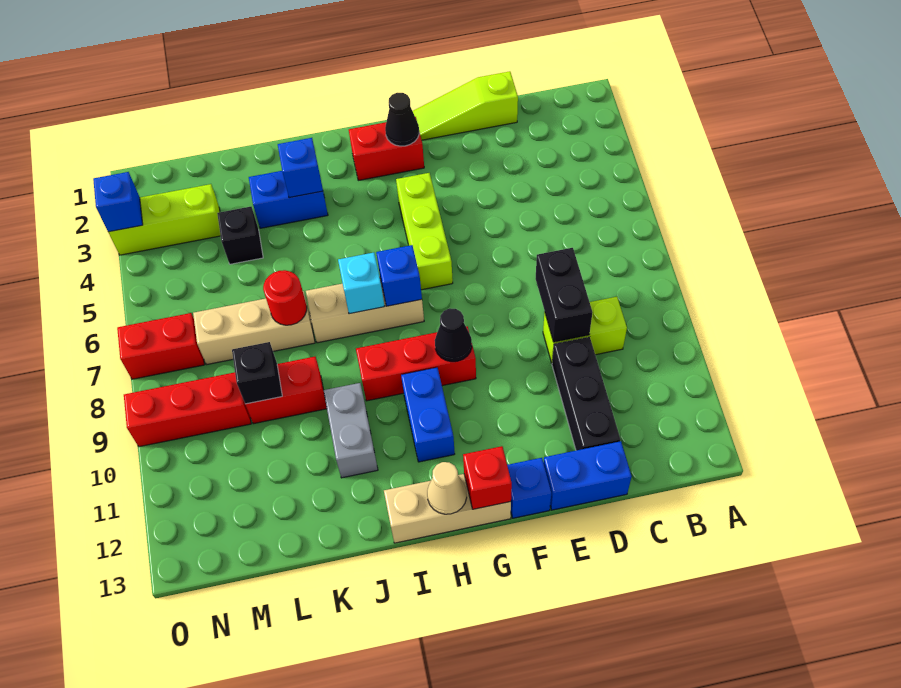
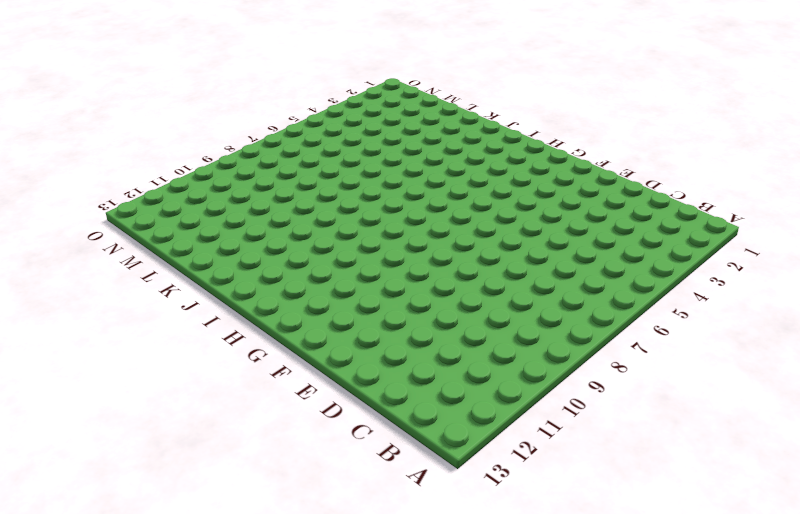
none -> lime brick C9:D9 level 1
none -> lime slope D1:F1 level 1 top D
none -> black brick D10:D12 level 1
none -> blue brick D13:E13 level 1

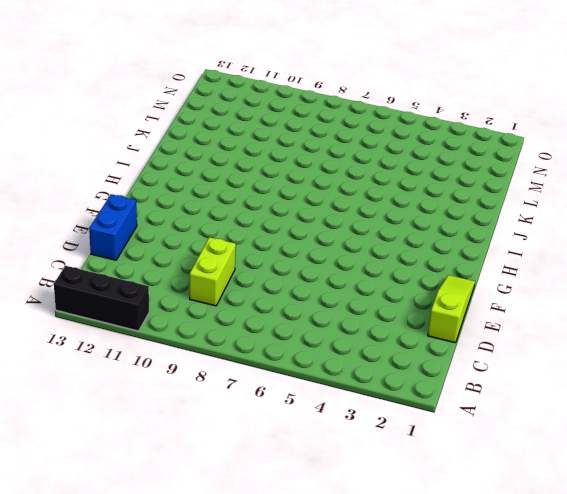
black brick A11:A13 level 1 -> black brick D10:D12 level 1
none -> blue brick F13 level 1
none -> red brick G2:H2 level 1
none -> lime brick G4:G6 level 1
none -> red brick G9:I9 level 1

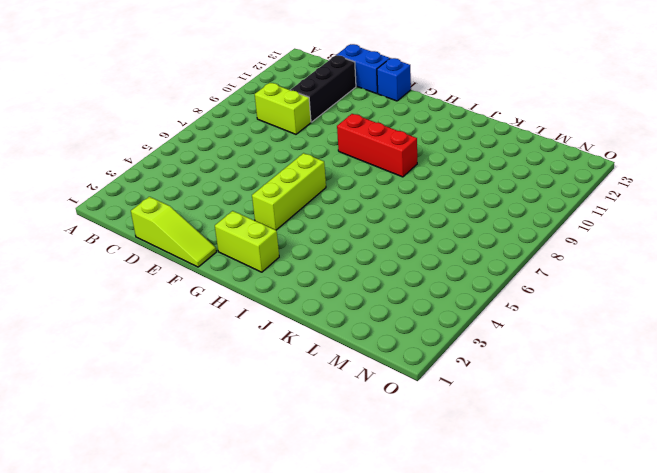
lime brick G2:H2 level 1 -> red brick G2:H2 level 1
none -> tan brick G13:I13 level 1
none -> tan brick H7:J7 level 1
none -> blue brick H10:H11 level 1
none -> blue brick J3:K3 level 1

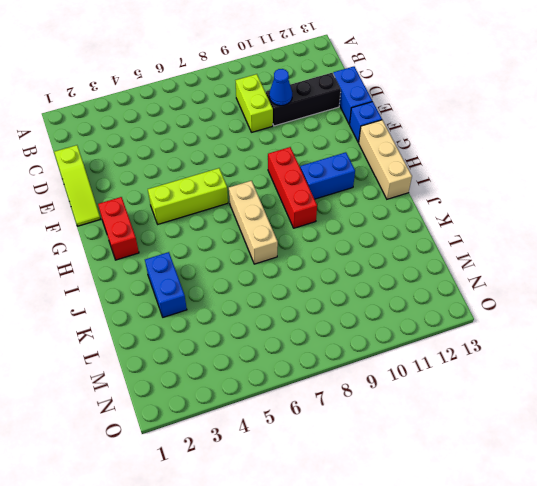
blue cone D10 level 2 -> none
none -> grey brick J10:J11 level 1
none -> tan brick K7:M7 level 1
none -> red brick K9:L9 level 1
none -> black brick L4 level 1

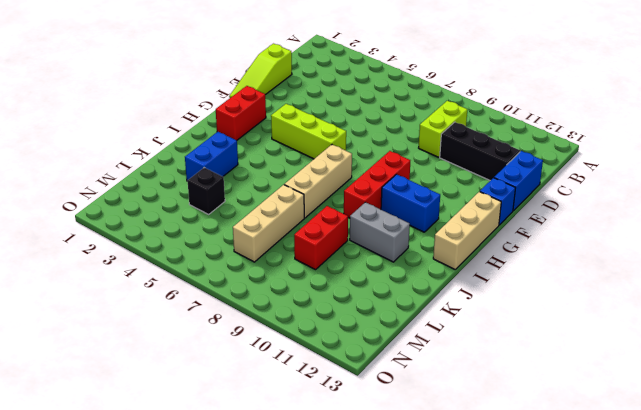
none -> lime brick M3:O3 level 1
none -> red brick M9:O9 level 1
none -> red brick N7:O7 level 1
none -> black brick D8:D9 level 2

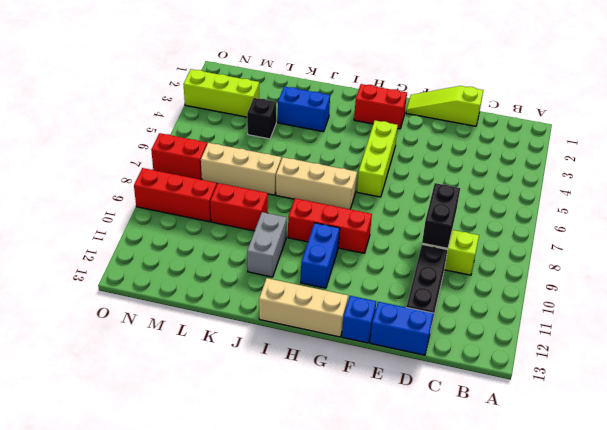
none -> black cone G2 level 2
none -> black cone G9 level 2
none -> red brick G13 level 2
none -> blue brick H7 level 2

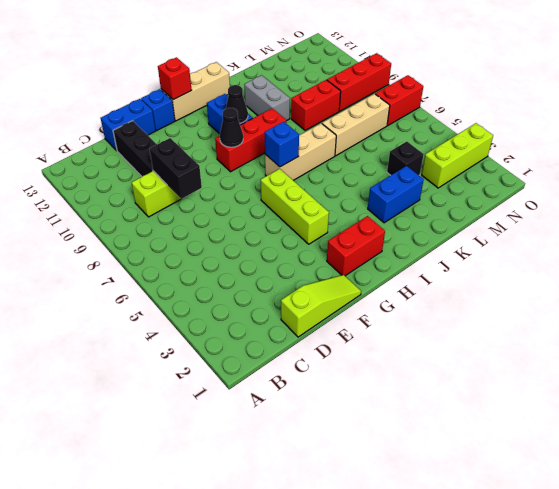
black cone H10 level 2 -> black cone G2 level 2
none -> tan cone H13 level 2
none -> cyan brick I7 level 2
none -> blue brick J3 level 2
none -> red round brick K7 level 2

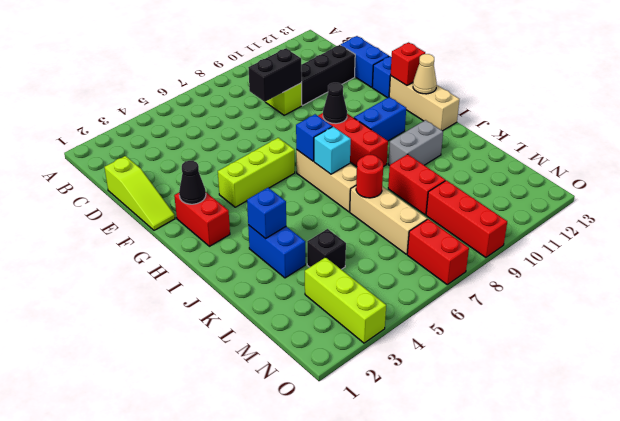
none -> black brick L9 level 2
none -> blue brick O3 level 2

